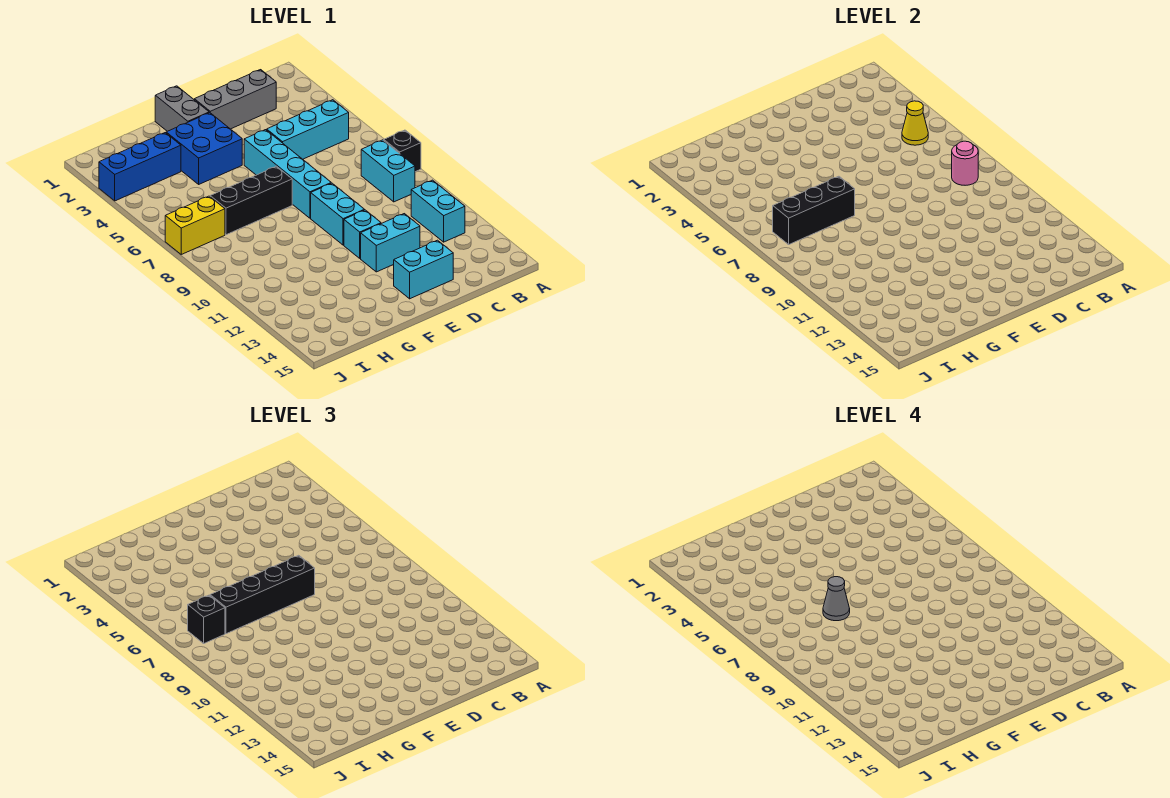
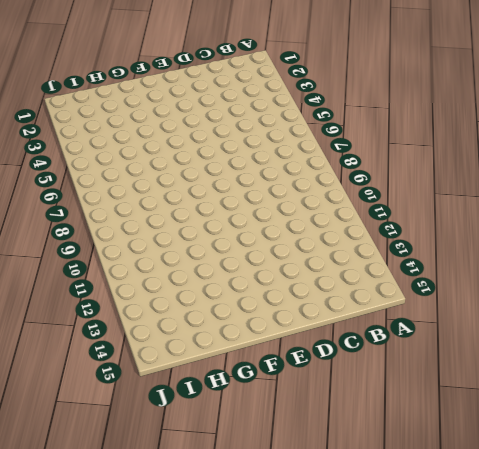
none -> black brick A8 level 1
none -> cyan brick B5:D5 level 1
none -> cyan brick B8:B9 level 1

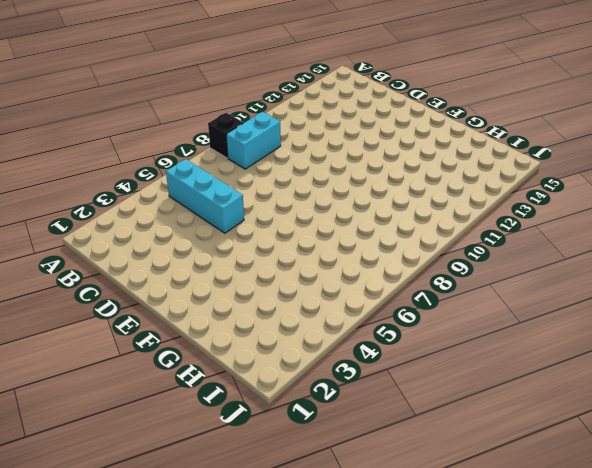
none -> cyan brick B11:B12 level 1
none -> grey brick C2:E2 level 1
none -> cyan brick D12:E12 level 1

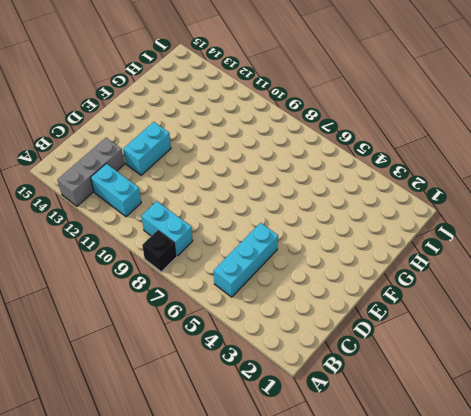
grey brick A13:C13 level 1 -> grey brick C2:E2 level 1
none -> cyan brick D14:E14 level 1
none -> cyan brick E5:E8 level 1
none -> cyan brick E9:E10 level 1

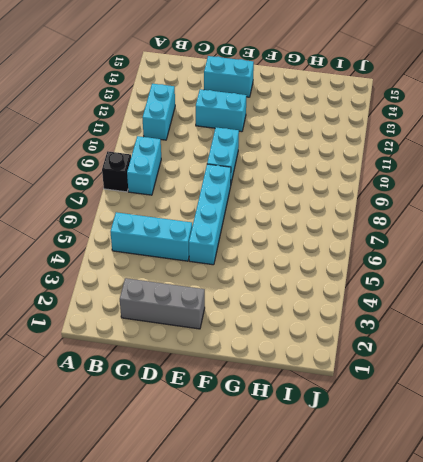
none -> cyan brick E11 level 1
none -> grey brick F1:F2 level 1
none -> blue brick F3:G4 level 1

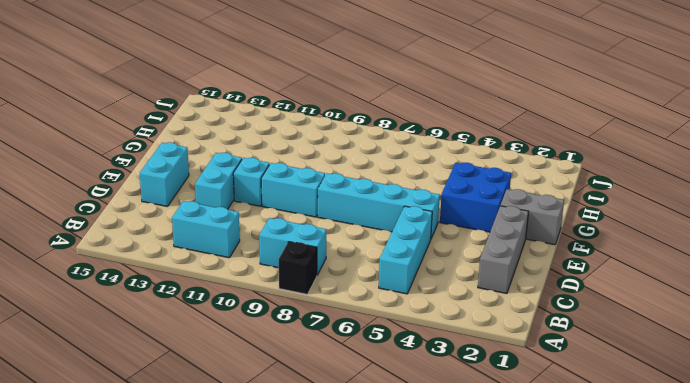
none -> black brick F7:H7 level 1
none -> blue brick H3:J3 level 1
none -> yellow brick I7:J7 level 1

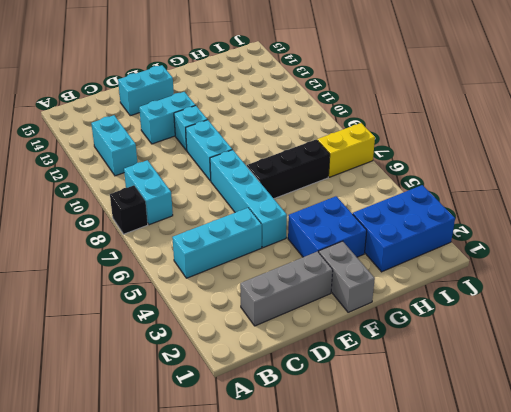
blue brick H2:J3 level 1 -> blue brick H3:J3 level 1
none -> yellow cone B5 level 2
none -> pink round brick B8 level 2
none -> black brick G7:I7 level 2

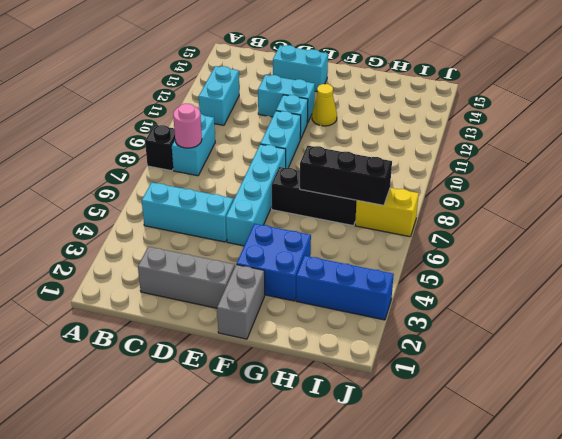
yellow cone F12 level 1 -> yellow cone B5 level 2
none -> black brick E7:H7 level 3
none -> black brick I7 level 3
none -> grey cone G7 level 4

